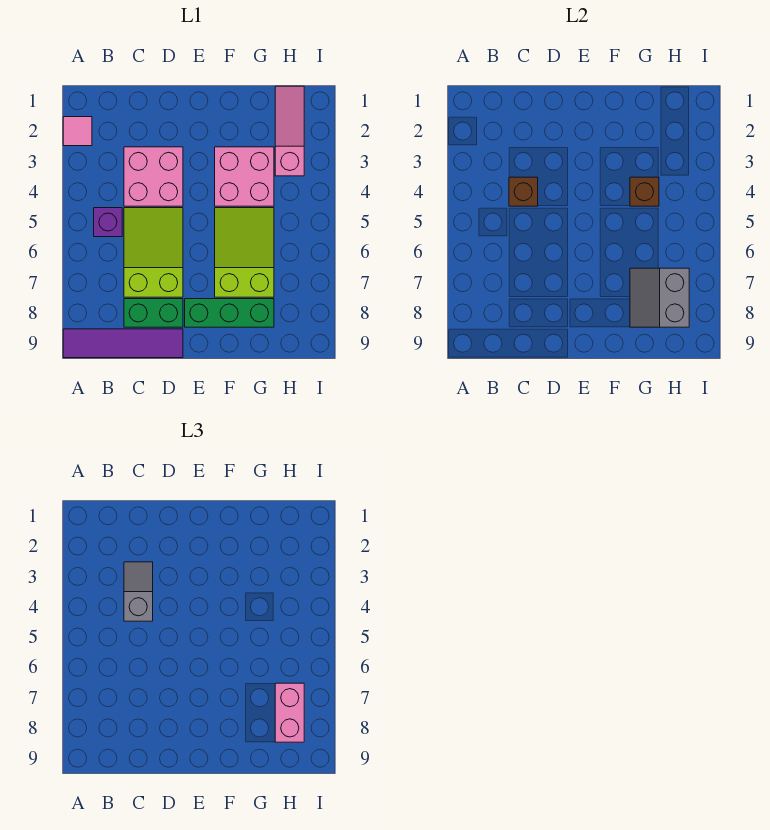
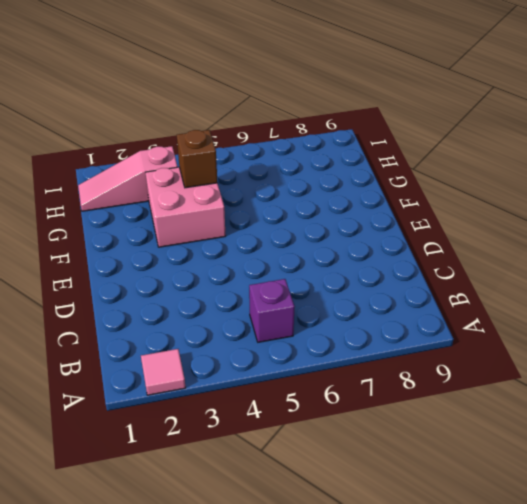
none -> purple tile A9:D9 level 1
none -> pink brick C3:D4 level 1
none -> lime slope C5:D7 level 1 top 7

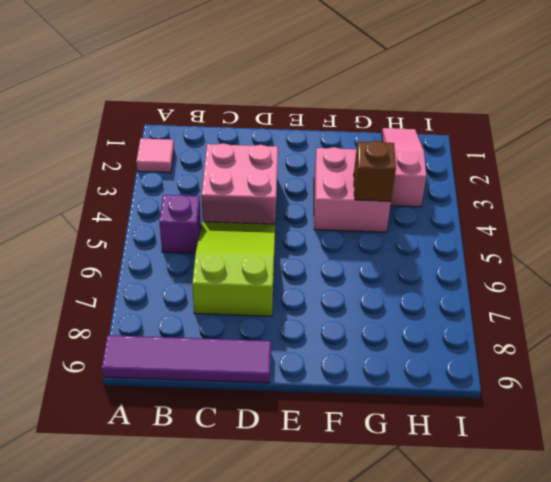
none -> green brick C8:D8 level 1
none -> green brick E8:G8 level 1
none -> lime slope F5:G7 level 1 top 7

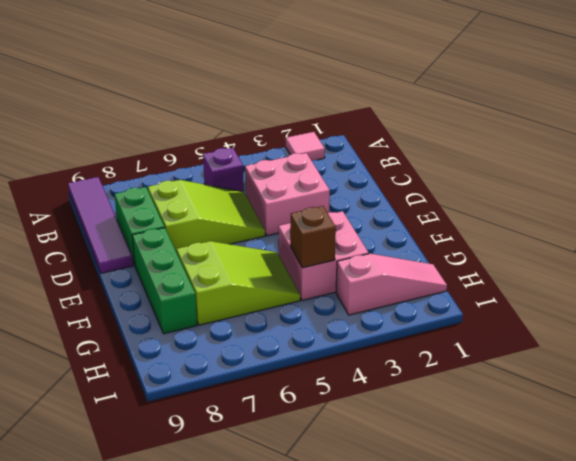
none -> brown brick C4 level 2
none -> grey slope G7:H8 level 2 top H
none -> grey slope C3:C4 level 3 top 4

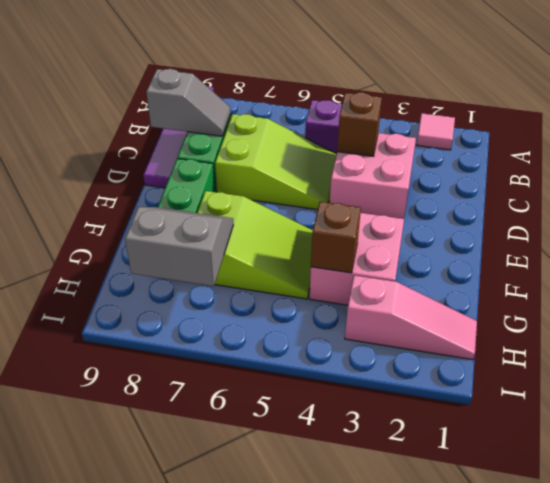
grey slope C8:C9 level 2 top 9 -> grey slope C3:C4 level 3 top 4
none -> pink brick H7:H8 level 3

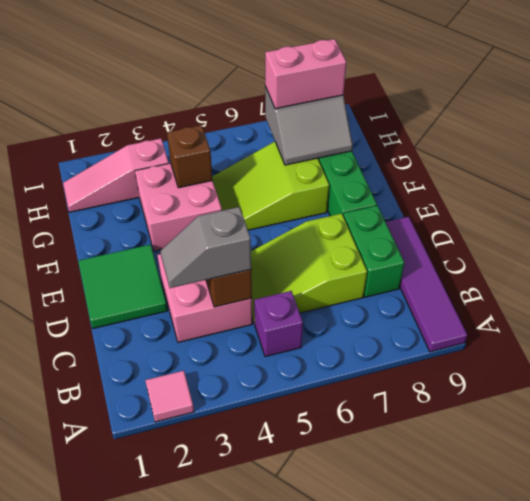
green tile D1:E2 level 1 -> none

